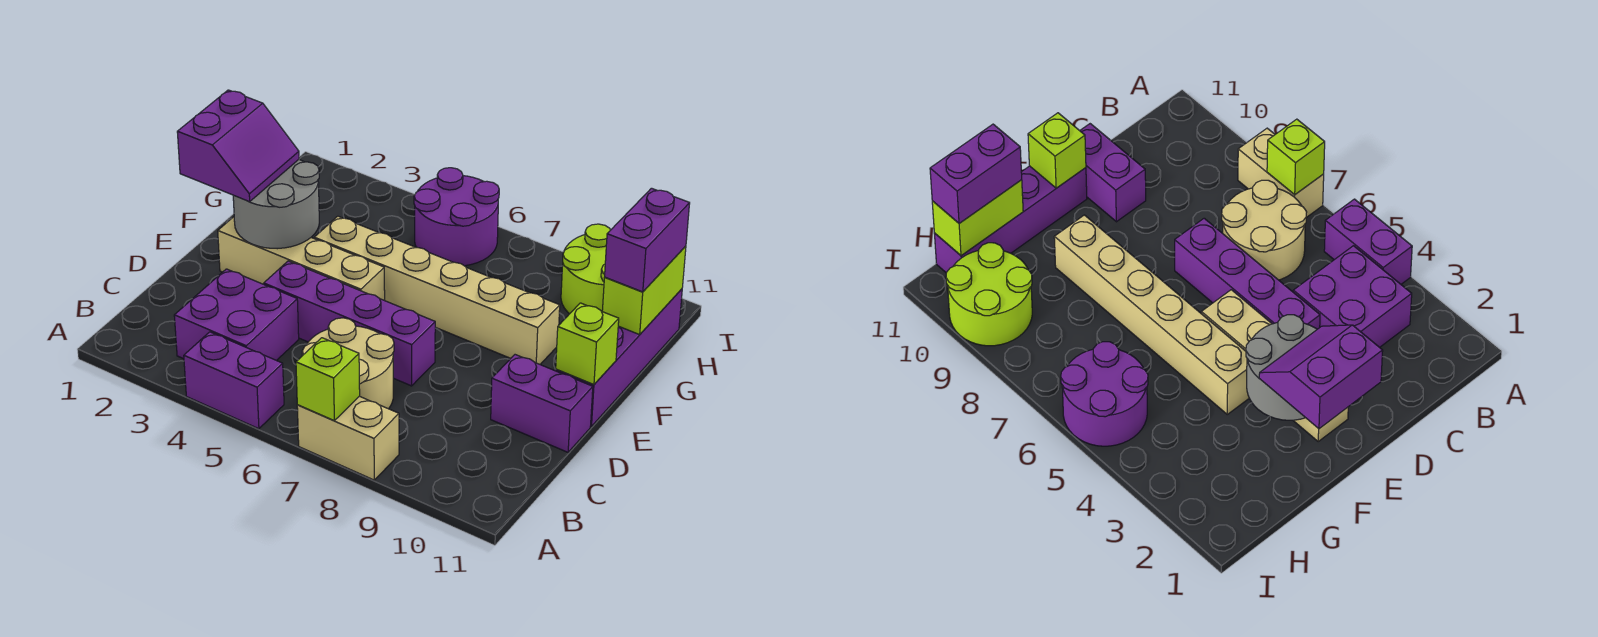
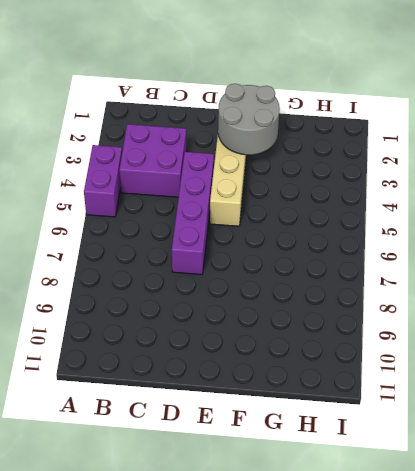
none -> tan brick A7:A8 level 1
none -> tan round brick B6:C7 level 1
none -> purple brick D10:D11 level 1

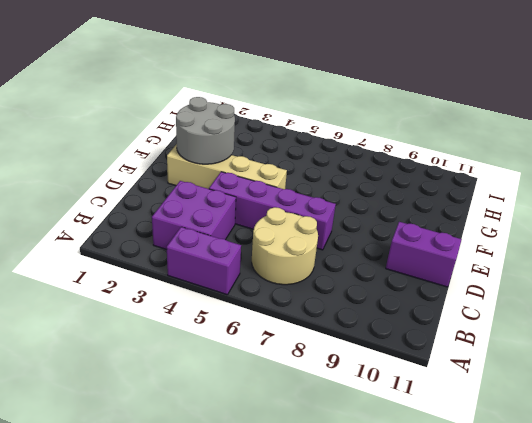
none -> tan brick A7:A8 level 1
none -> purple brick E11:H11 level 1
none -> tan brick F4:F9 level 1

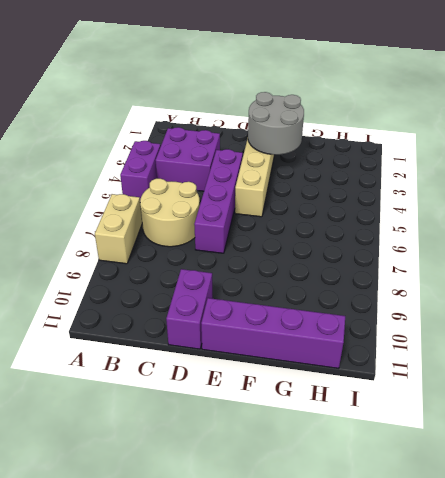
none -> tan brick F4:F9 level 1
none -> purple round brick H5:I6 level 1
none -> lime round brick H9:I10 level 1

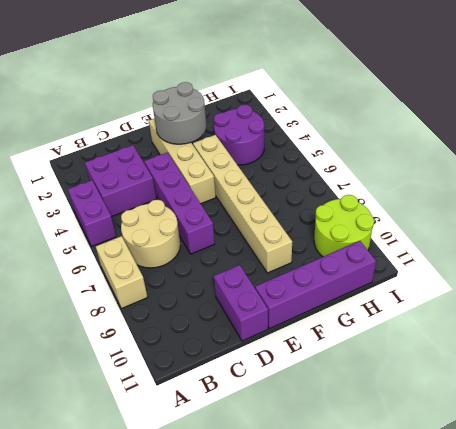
purple round brick G3:H4 level 1 -> purple round brick H5:I6 level 1
none -> lime brick A7 level 2
none -> lime brick E11 level 2
none -> lime brick G11:H11 level 2

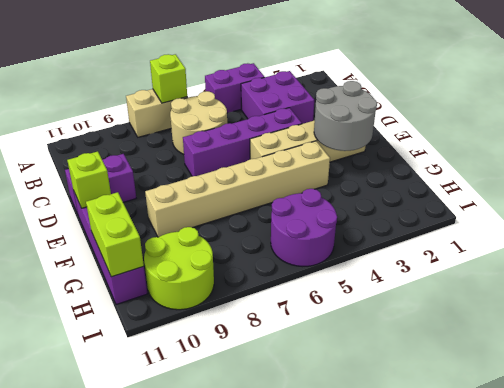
none -> purple slope E1:F2 level 3 top 1
none -> purple brick G11:H11 level 3

